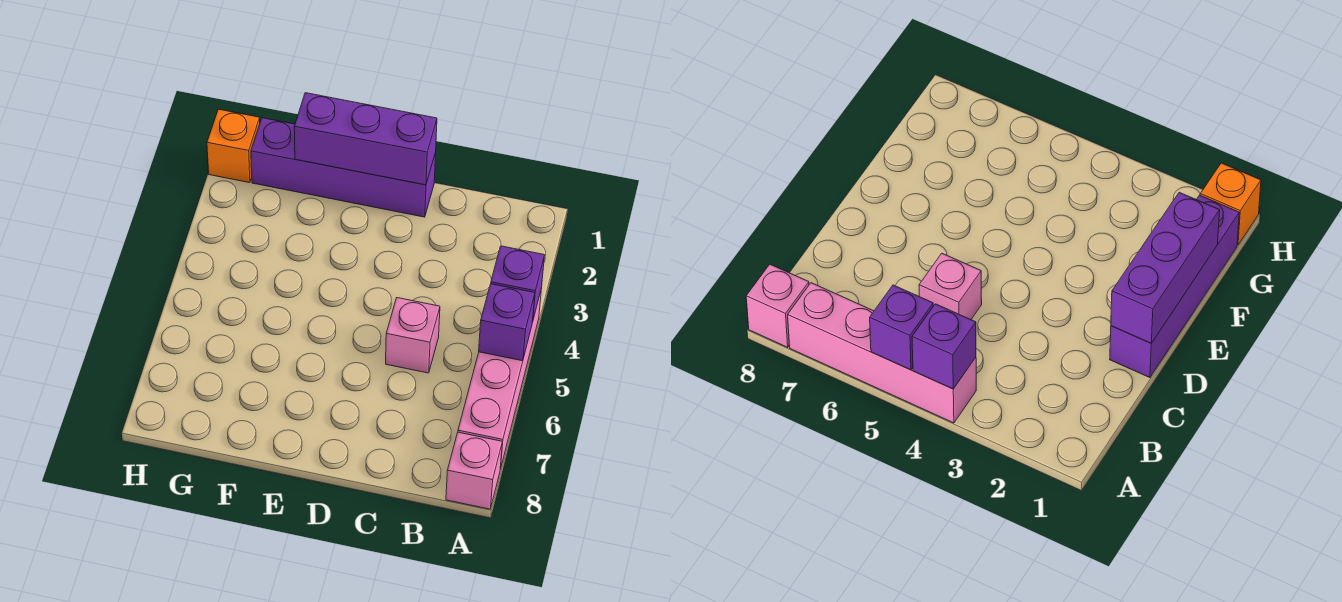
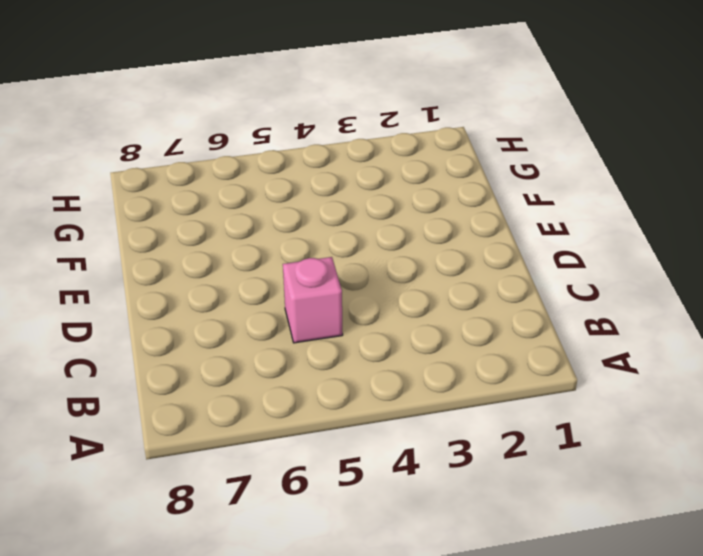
none -> pink brick A4:A7 level 1
none -> pink brick A8 level 1

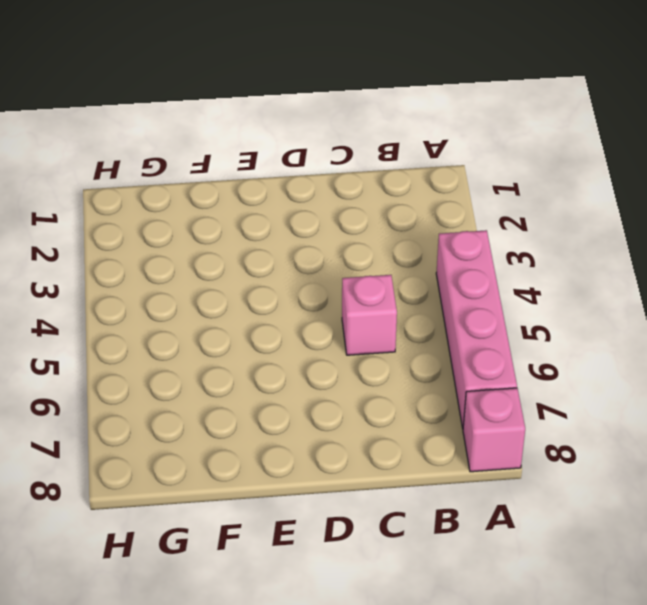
none -> purple brick D1:G1 level 1
none -> orange brick H1 level 1

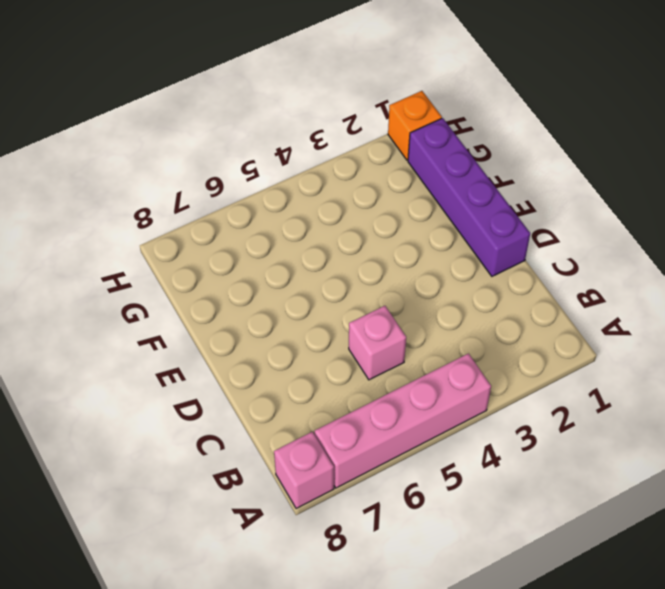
none -> purple brick A4 level 2
none -> purple brick A5 level 2

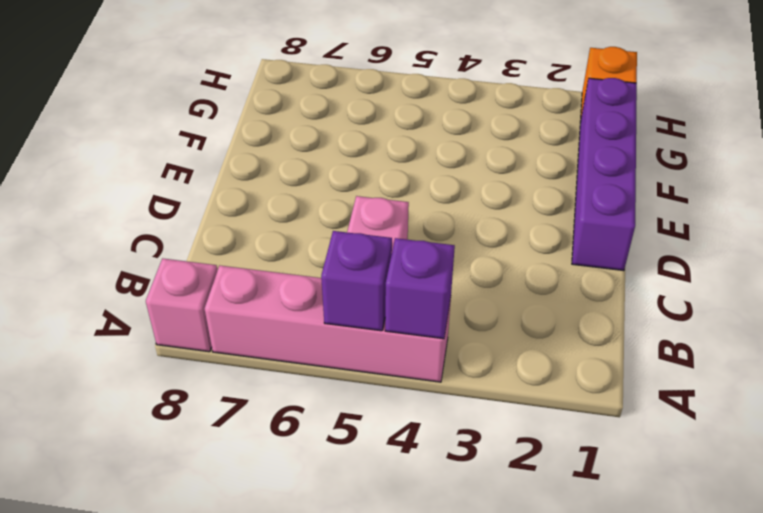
none -> purple brick D1:F1 level 2

